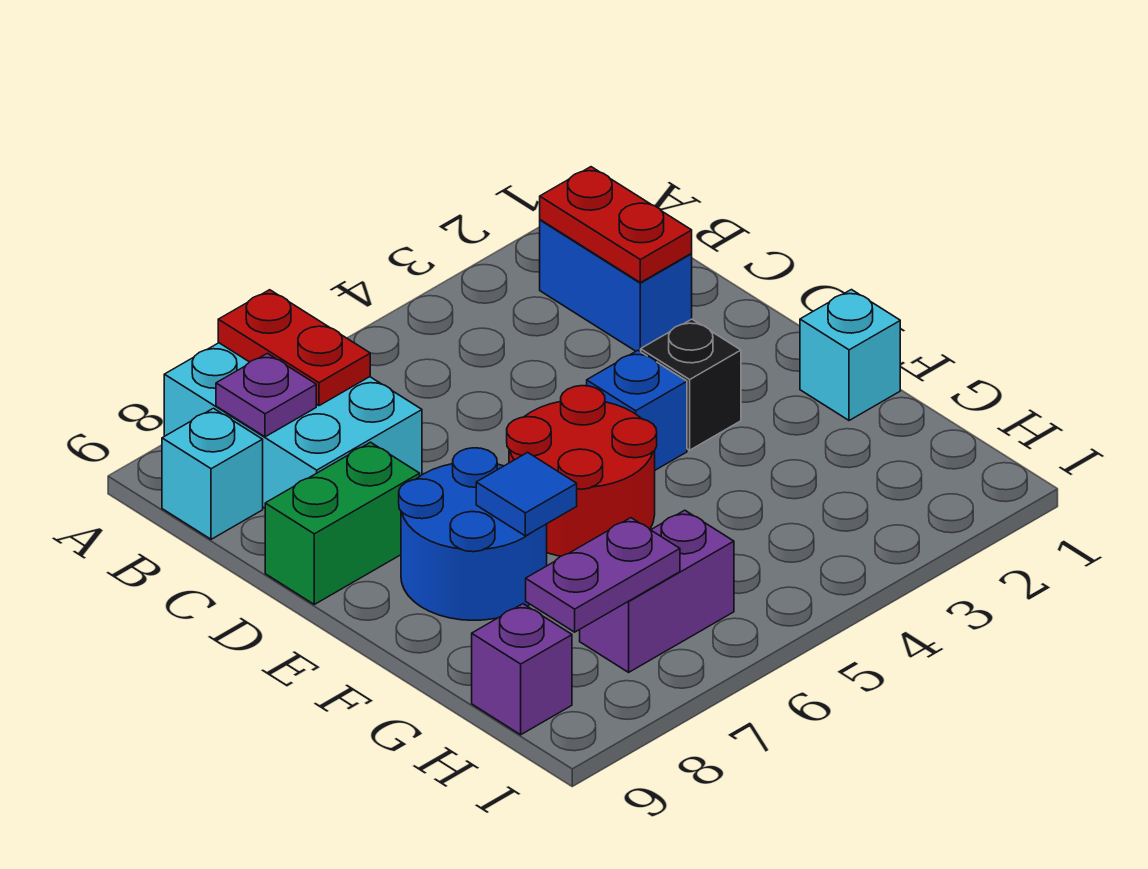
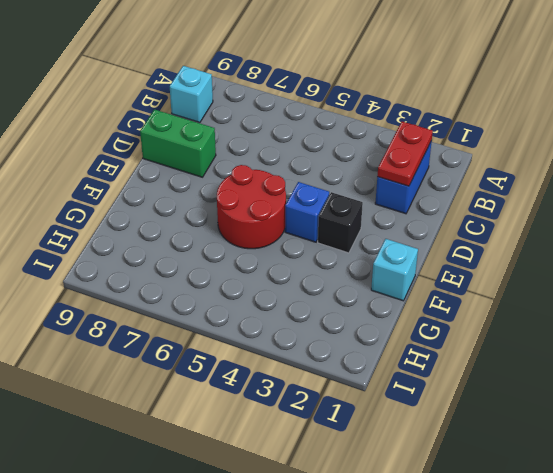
none -> cyan brick A7:C8 level 1
none -> blue round brick E7:F8 level 1
none -> purple brick H6:H7 level 1

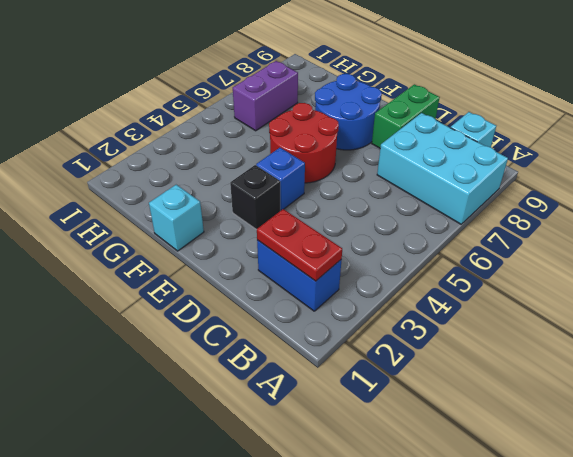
none -> purple brick H9 level 1
none -> red plate A7:B7 level 2
none -> purple plate B8 level 2

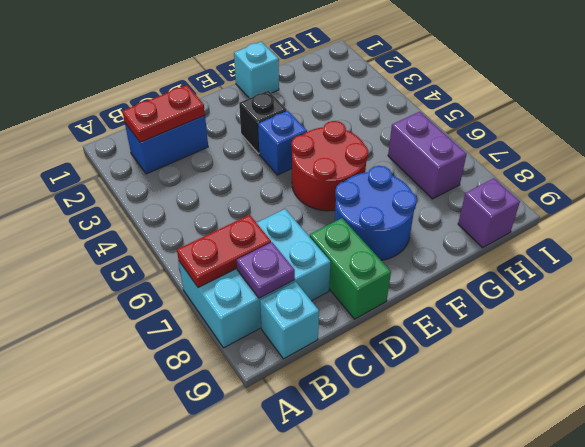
none -> blue tile F7 level 2
none -> purple plate H7:H8 level 2

